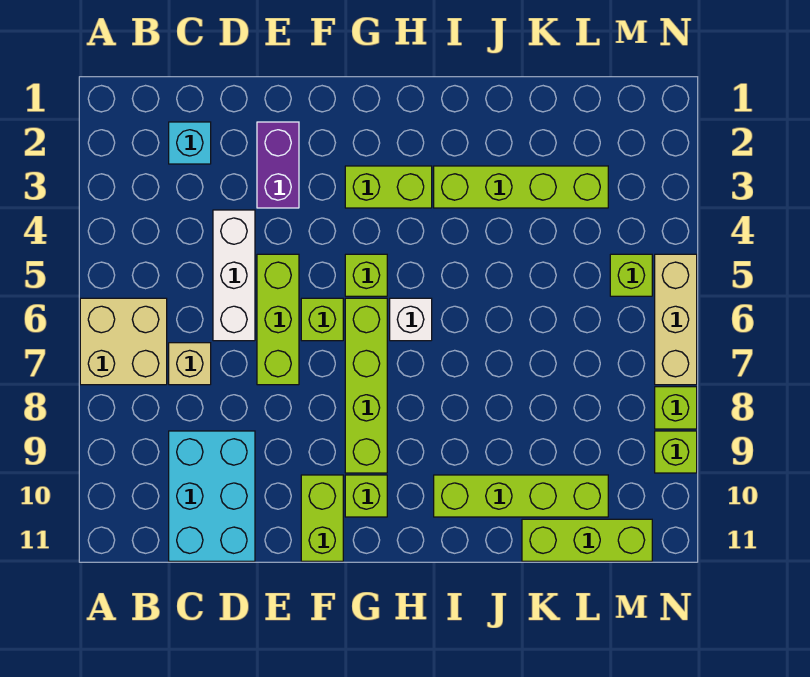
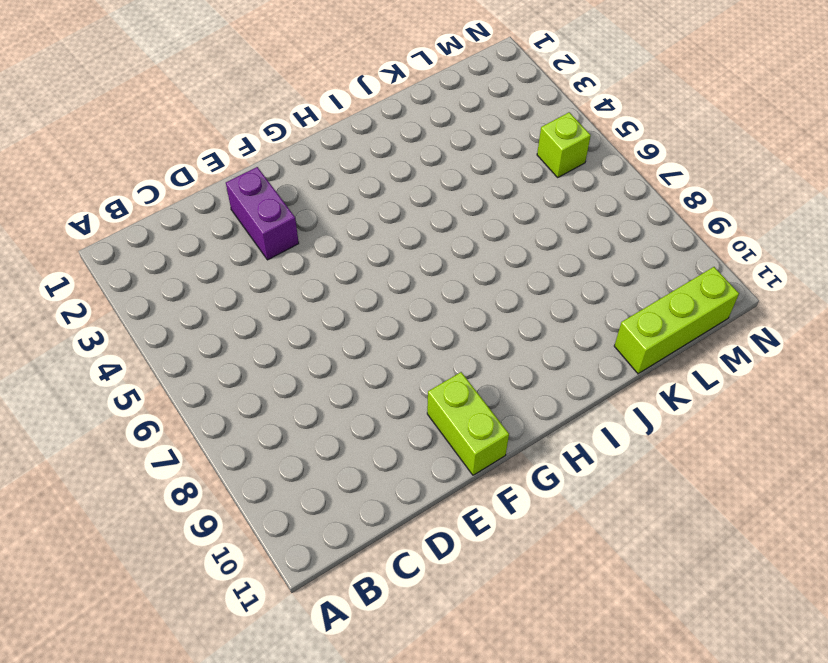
none -> tan brick A6:B7 level 1
none -> cyan brick C2 level 1
none -> tan brick C7 level 1

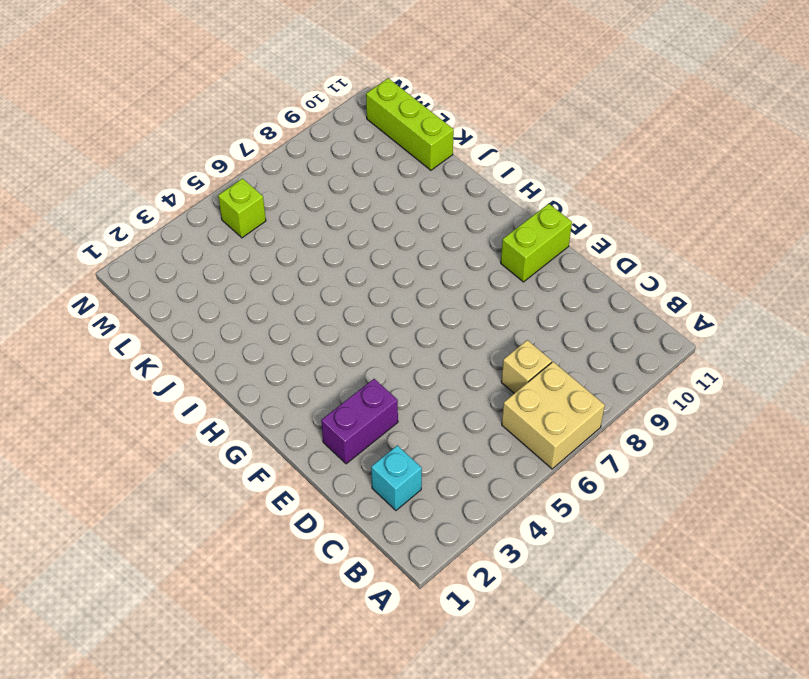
none -> cyan brick C9:D11 level 1
none -> white brick D4:D6 level 1
none -> lime brick E5:E7 level 1

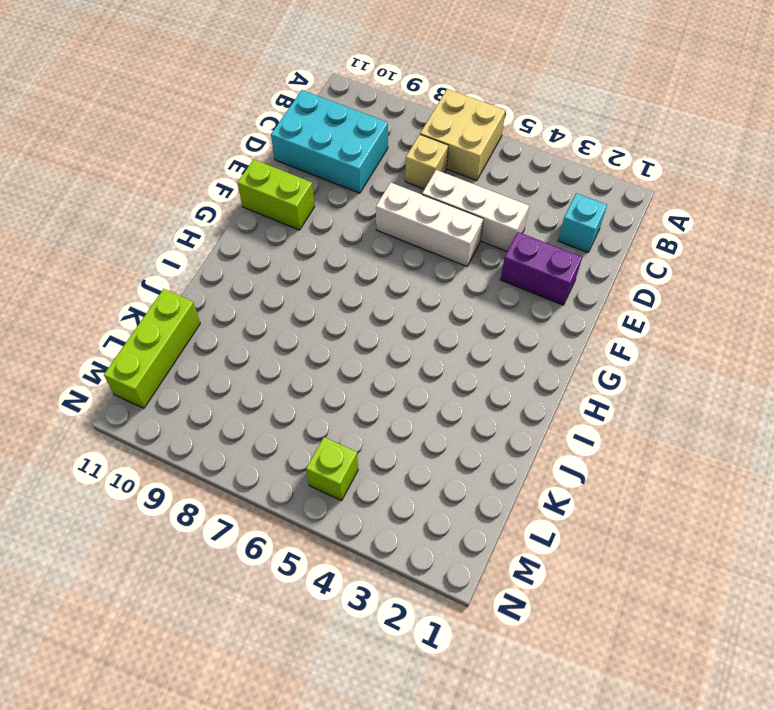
white brick E5:E7 level 1 -> lime brick E5:E7 level 1
none -> lime brick F6 level 1
none -> lime brick G3:H3 level 1
none -> lime brick G5 level 1

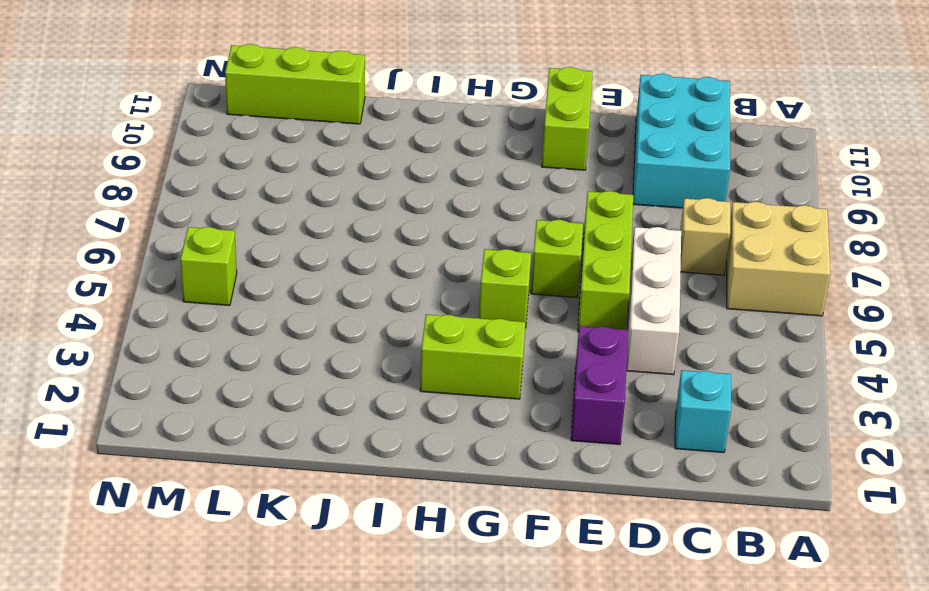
none -> lime brick G6:G9 level 1
none -> lime brick G10 level 1
none -> white brick H6 level 1

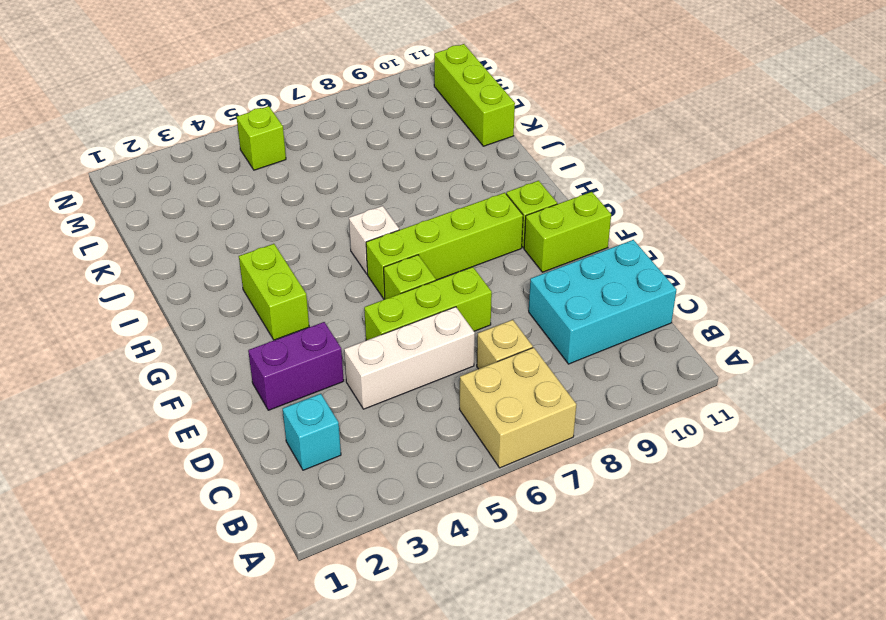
none -> lime brick G5 level 1
none -> lime brick I3:L3 level 1
none -> lime brick I10:L10 level 1

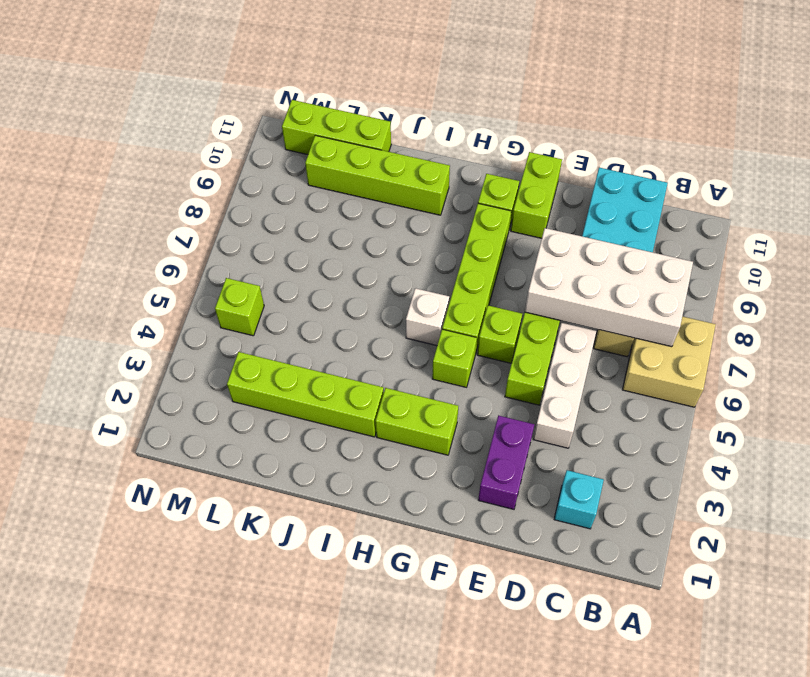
white brick B7:E8 level 2 -> none
none -> tan brick N5:N7 level 1
none -> lime brick N8 level 1
none -> lime brick N9 level 1

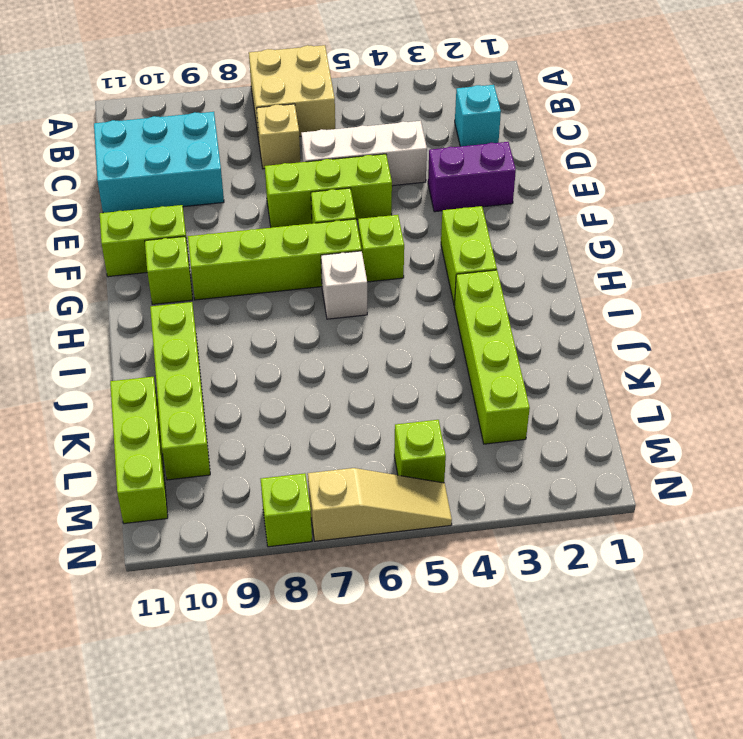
tan slope N5:N7 level 1 top 7 -> tan brick N5:N7 level 1
none -> lime brick N9 level 1

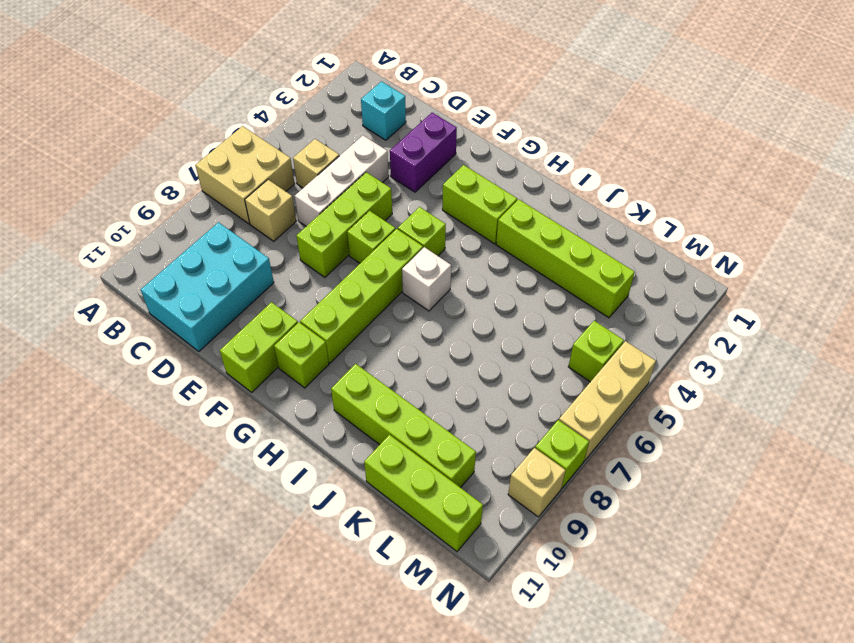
tan brick C5 level 1 -> none
tan brick N9 level 1 -> lime brick N9 level 1

